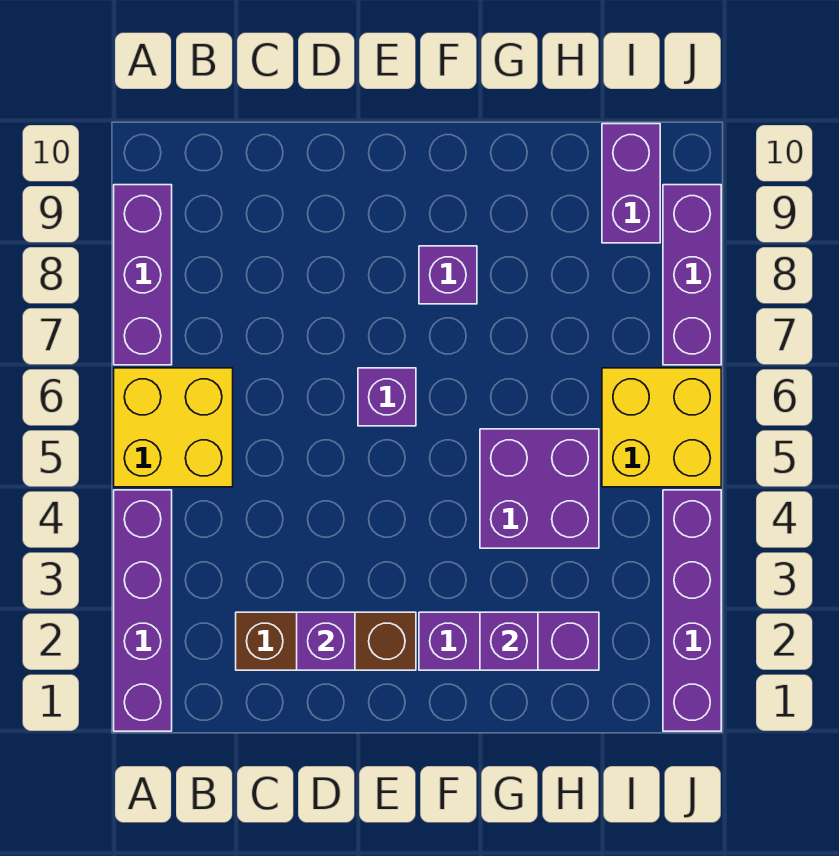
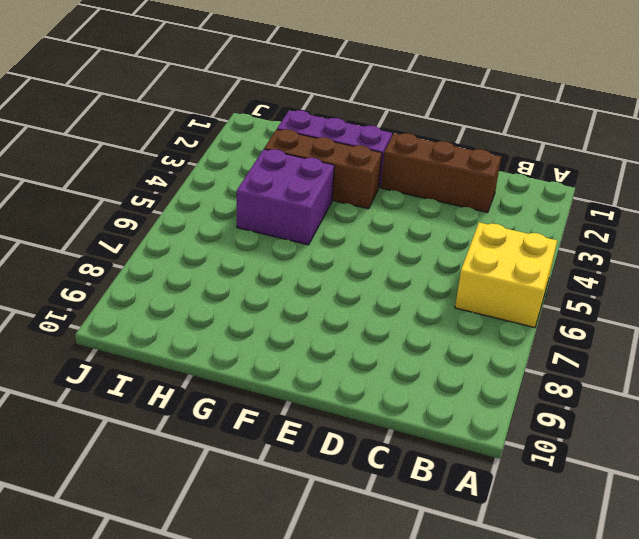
brown brick F3:H3 level 1 -> none
none -> purple brick A1:A4 level 1
none -> purple brick A7:A9 level 1
none -> purple brick E6 level 1

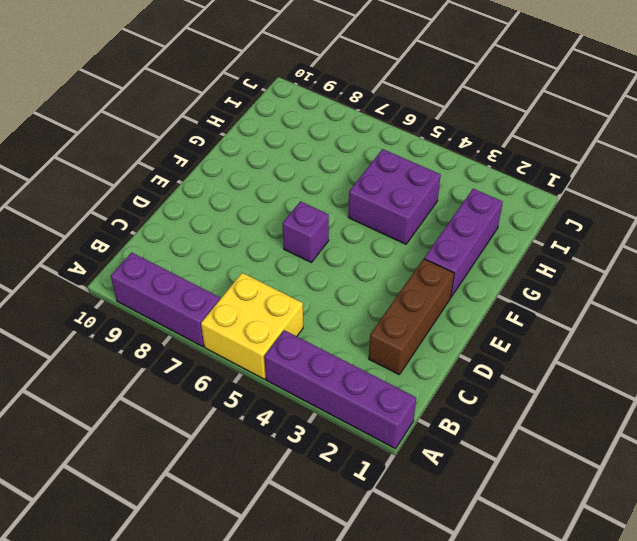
none -> purple brick F8 level 1
none -> yellow brick I5:J6 level 1
none -> purple brick I9:I10 level 1

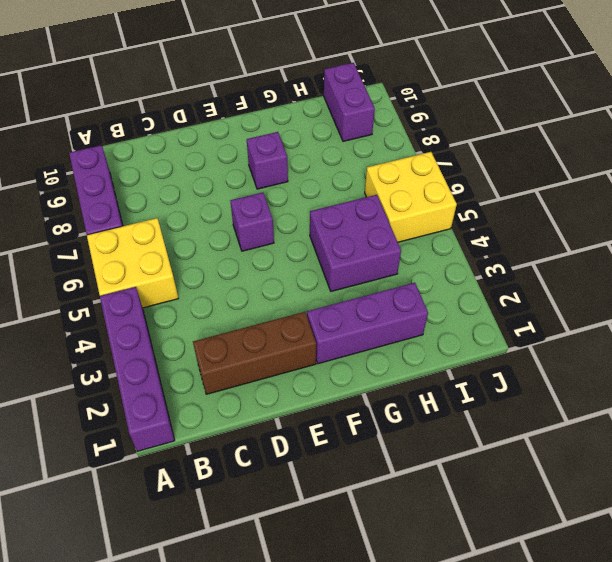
none -> purple brick J1:J4 level 1
none -> purple brick J7:J9 level 1
none -> purple brick D2 level 2

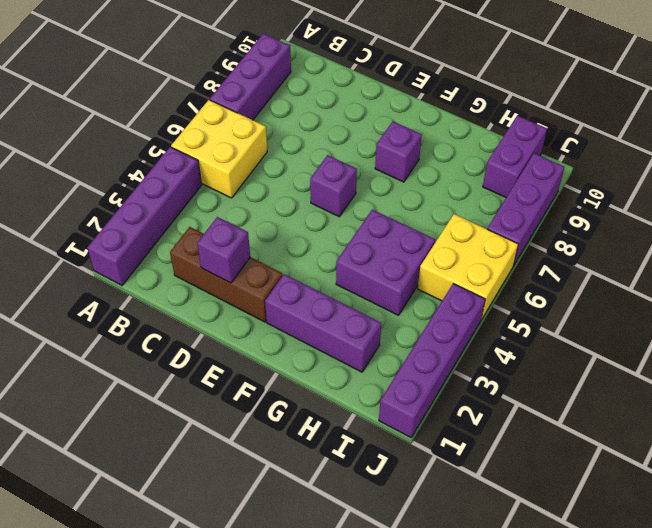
none -> purple brick G2 level 2

